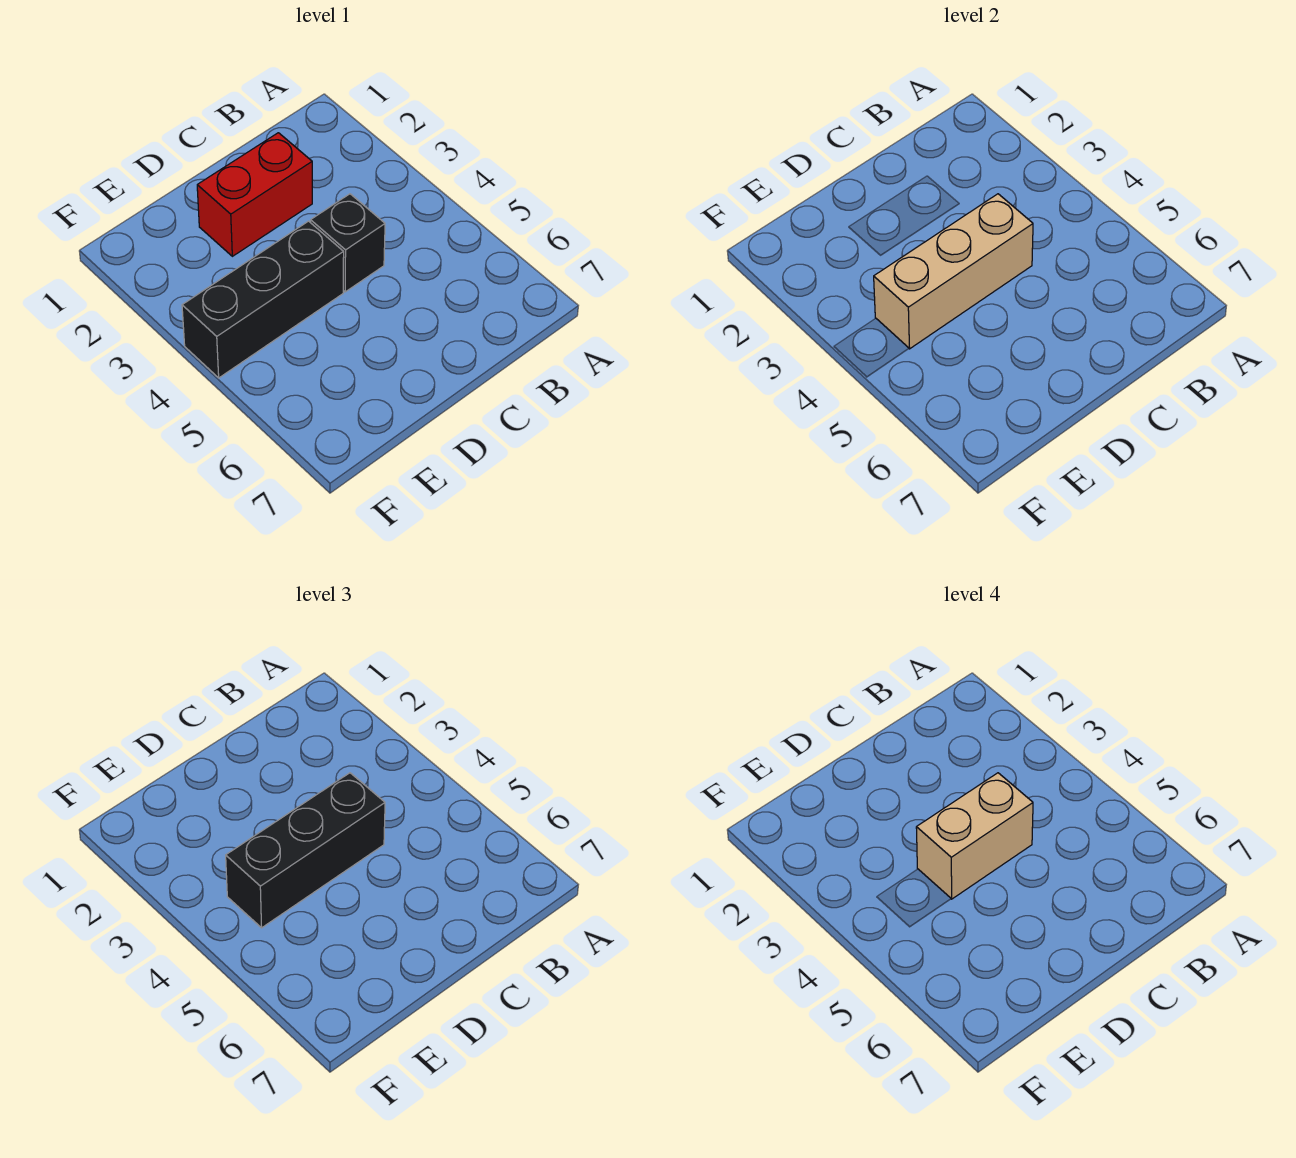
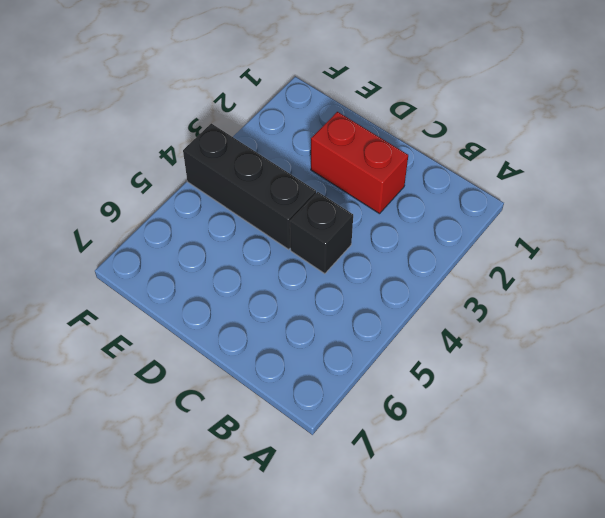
none -> tan brick C4:E4 level 2
none -> black brick C4:E4 level 3

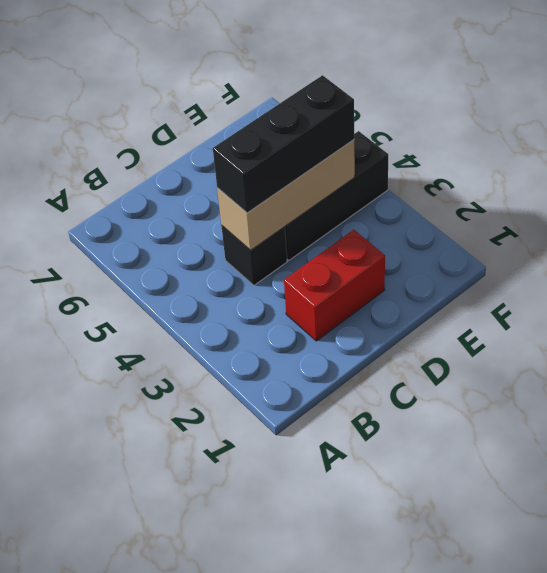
none -> tan brick C4:D4 level 4

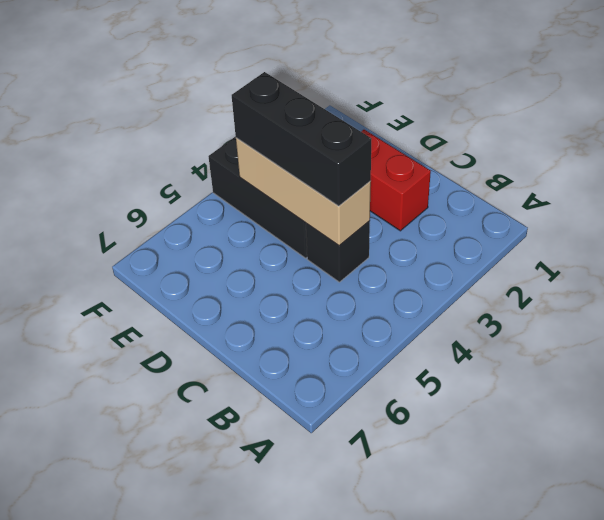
none -> tan brick C4:D4 level 4

